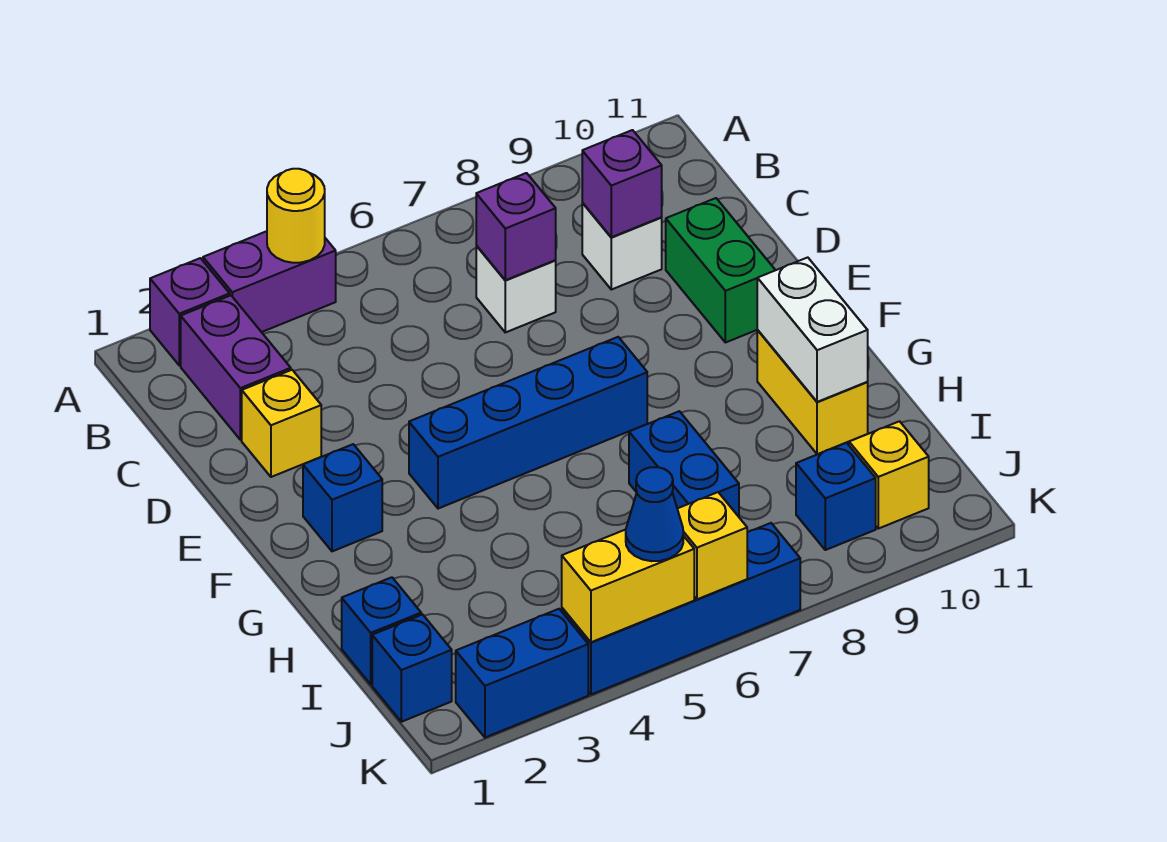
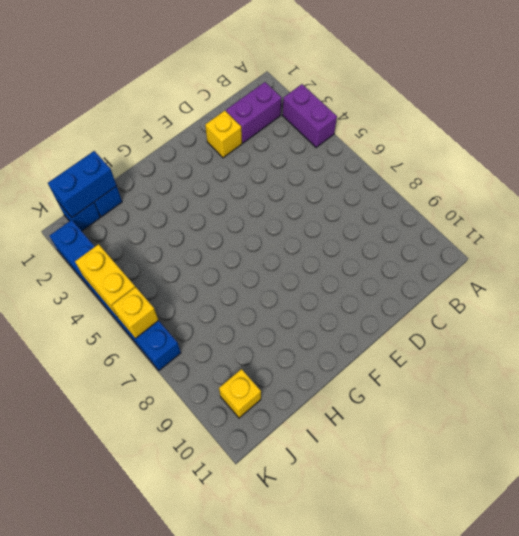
blue brick I1:J1 level 2 -> blue brick H7:I7 level 1
none -> purple brick A2 level 1
none -> white brick C7 level 1
none -> white brick C9 level 1

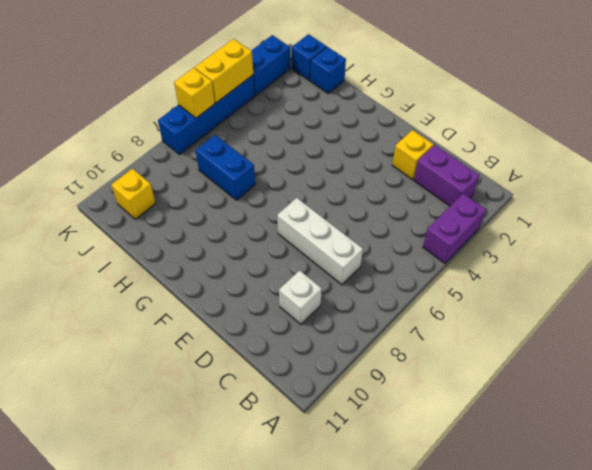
white brick C7:E7 level 1 -> white brick C7 level 1
none -> purple brick A2 level 1
none -> green brick D10:E10 level 1
none -> blue brick F2 level 1

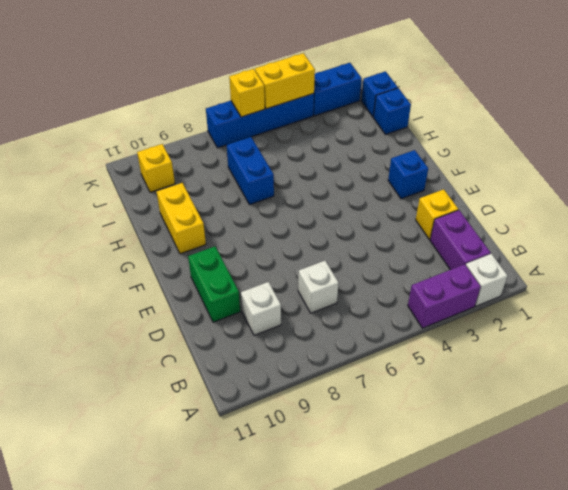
white brick A2 level 1 -> purple brick A2 level 1
none -> blue brick F4:F7 level 1
none -> blue brick J9 level 1
none -> yellow round brick A4 level 2

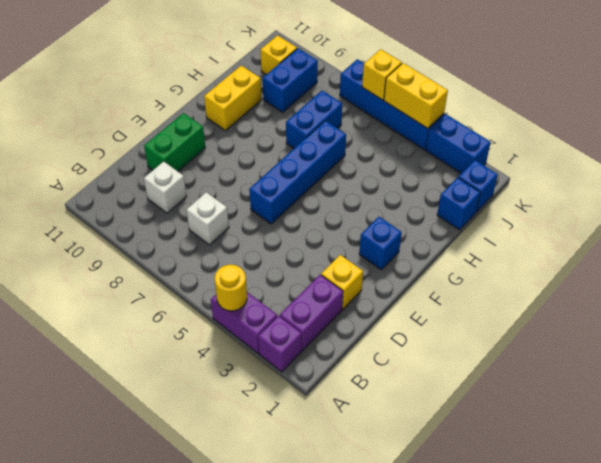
blue brick E6:H6 level 1 -> blue brick F4:F7 level 1
blue brick I9:J9 level 1 -> blue brick J9 level 1
none -> purple brick C7 level 2
none -> purple brick C9 level 2
none -> white brick G10:H10 level 2

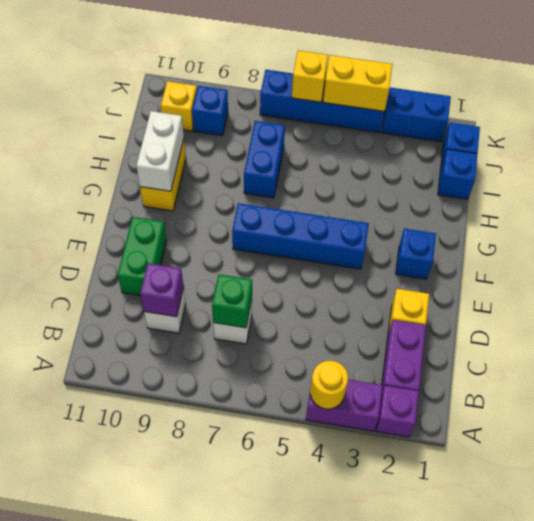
green brick C7 level 2 -> purple brick C7 level 2
none -> blue cone K5 level 3

